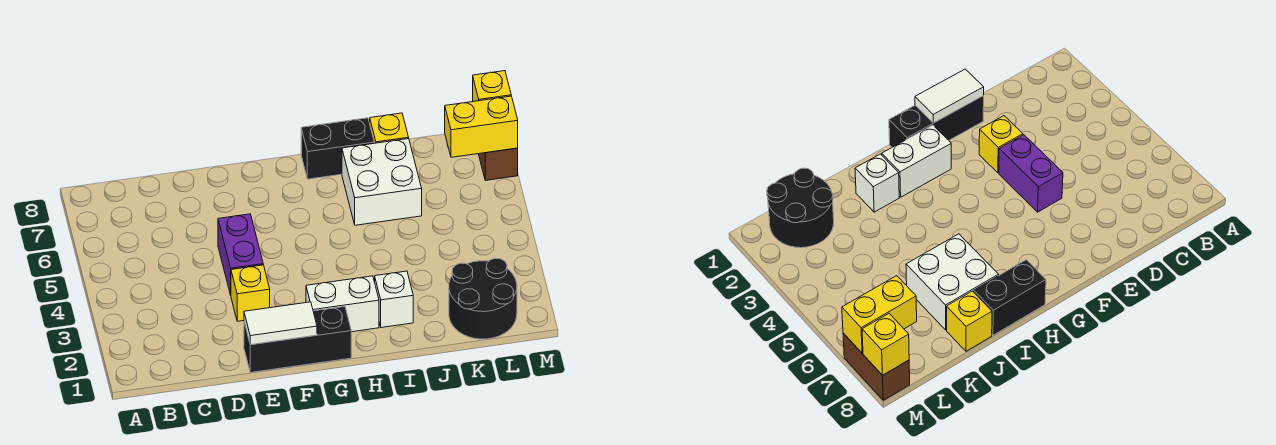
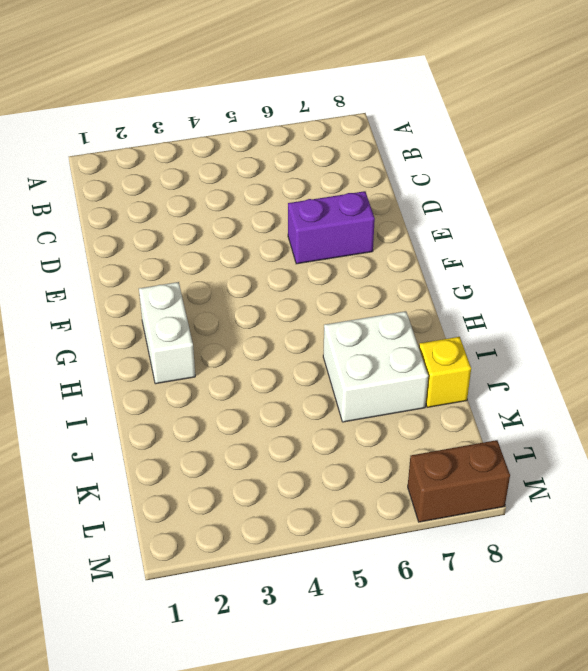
purple brick E6:E7 level 1 -> purple brick E4:E5 level 1
none -> black brick E1:G1 level 1
none -> yellow brick E3 level 1
none -> black brick H8:I8 level 1

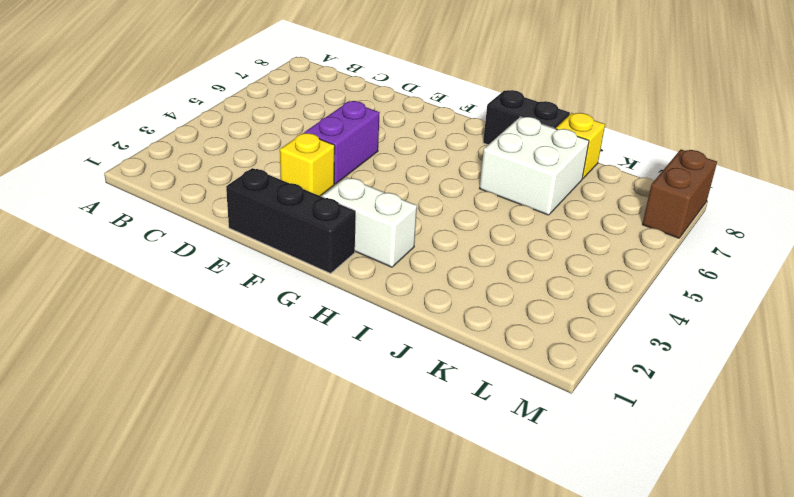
none -> white brick I2 level 1
none -> black round brick K1:L2 level 1
none -> white tile E1:F1 level 2

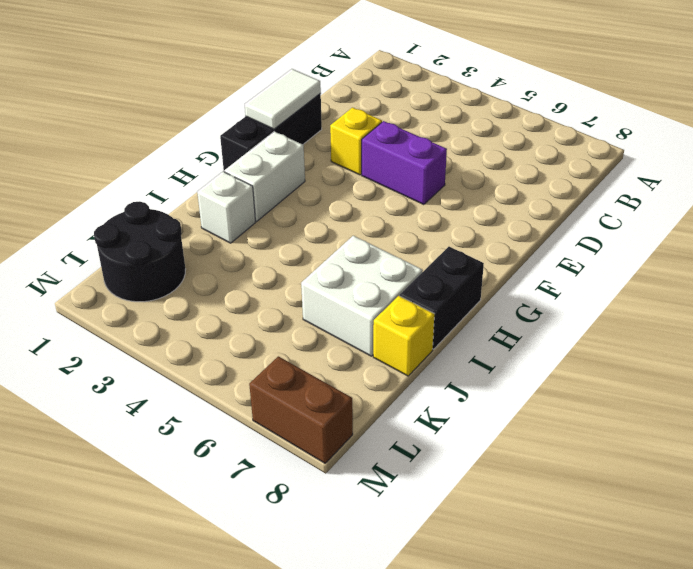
none -> yellow brick L7:M7 level 2
none -> yellow brick M8 level 2

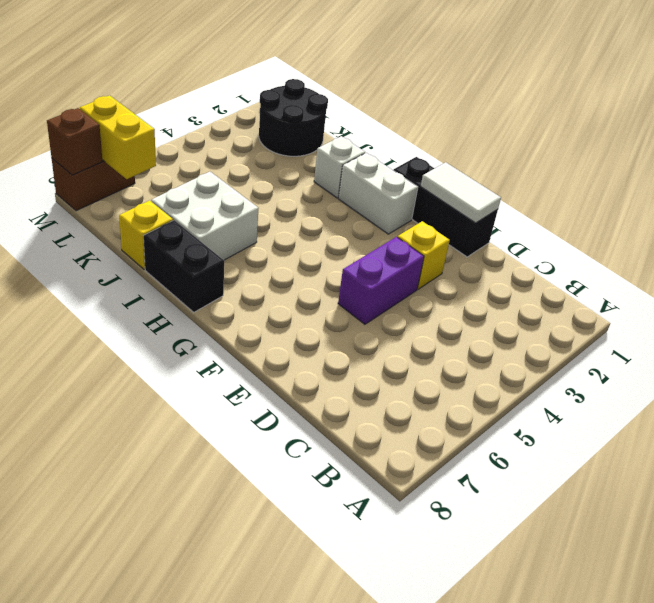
brown brick M8 level 2 -> yellow brick M8 level 2

